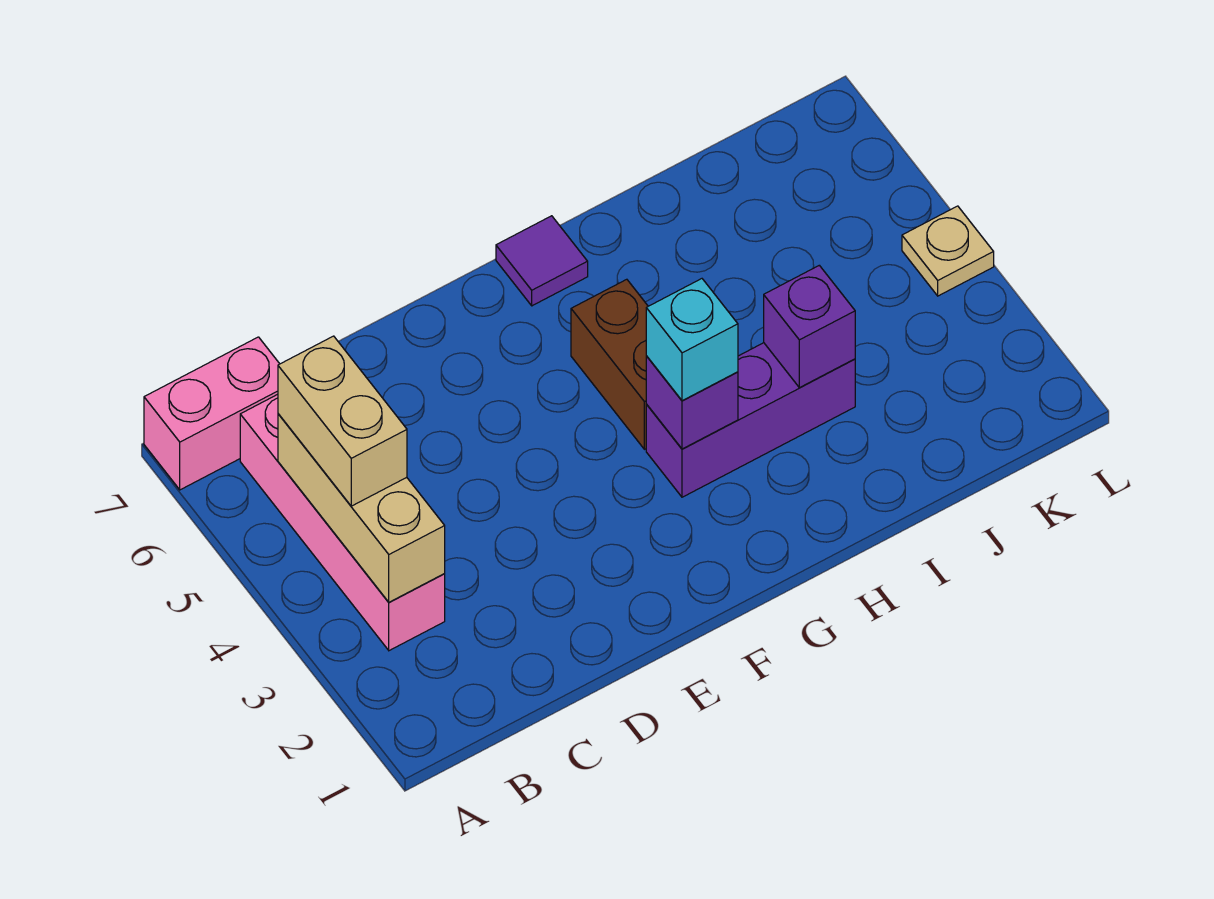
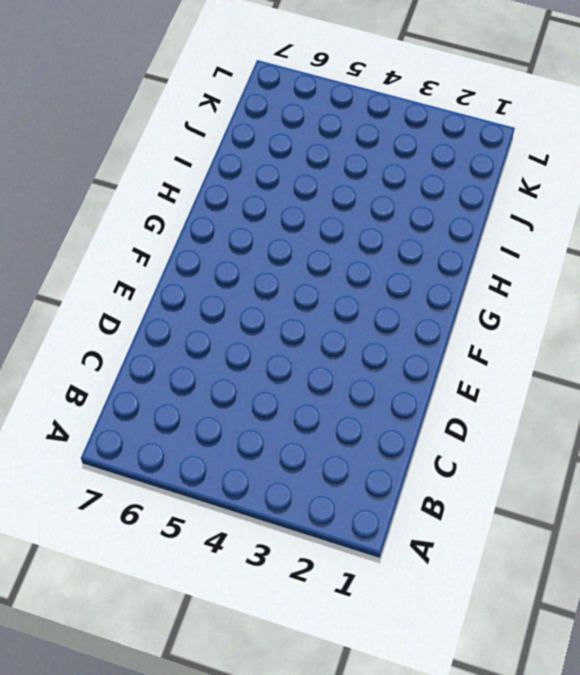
none -> pink brick A7:B7 level 1
none -> pink brick B3:B6 level 1

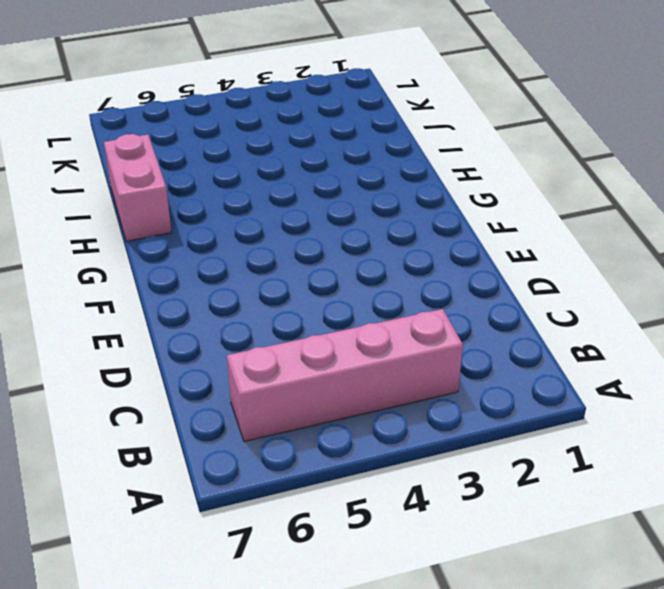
pink brick H7:I7 level 1 -> pink brick A7:B7 level 1
none -> purple brick G3:I3 level 1
none -> brown brick G4:G5 level 1

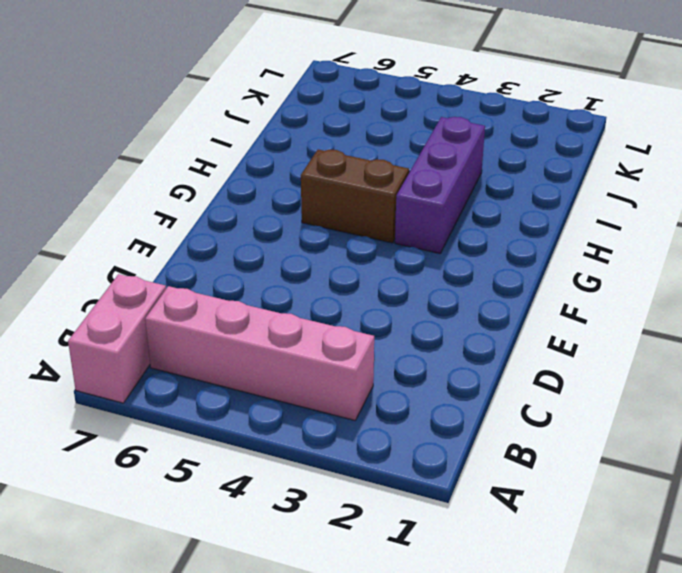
none -> purple tile G7 level 1
none -> tan plate L4 level 1

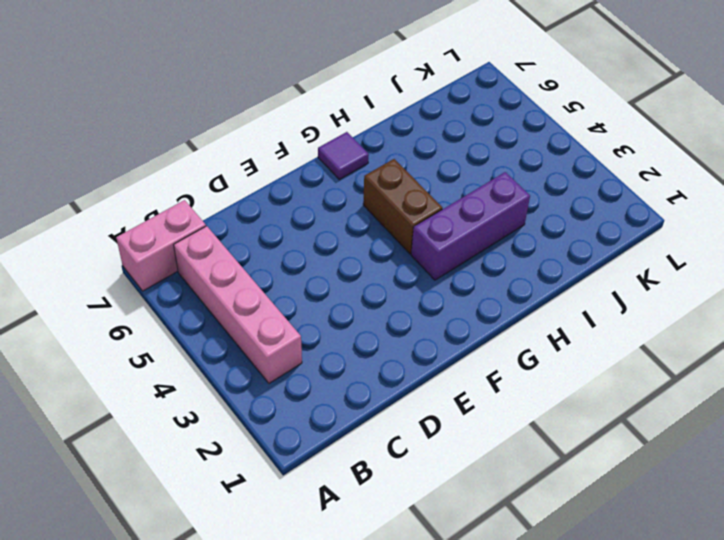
none -> tan plate L4 level 1
none -> tan brick B3:B5 level 2

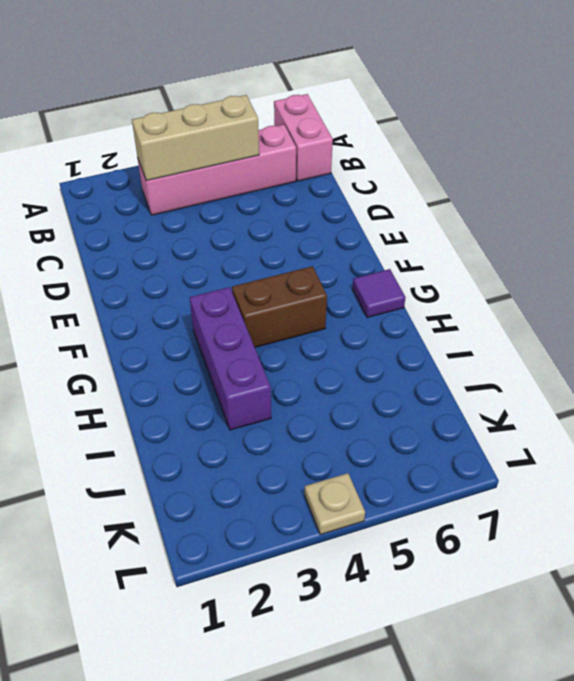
none -> purple brick G3 level 2
none -> purple brick I3 level 2

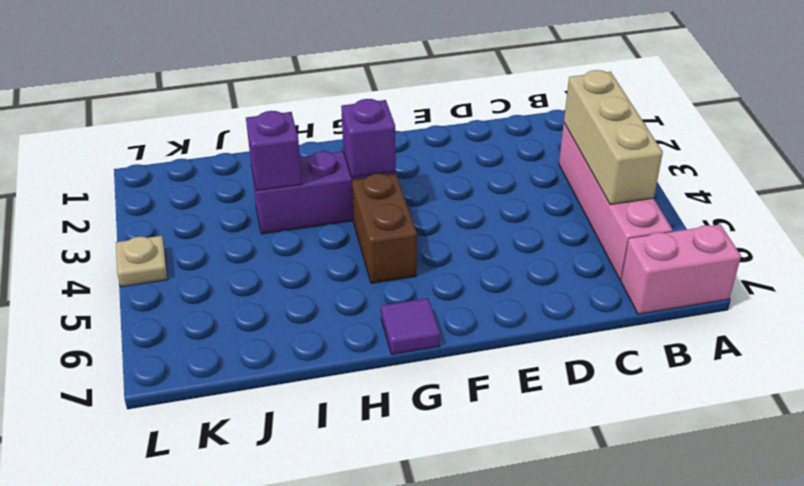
none -> tan brick B4:B5 level 3
none -> cyan brick G3 level 3

